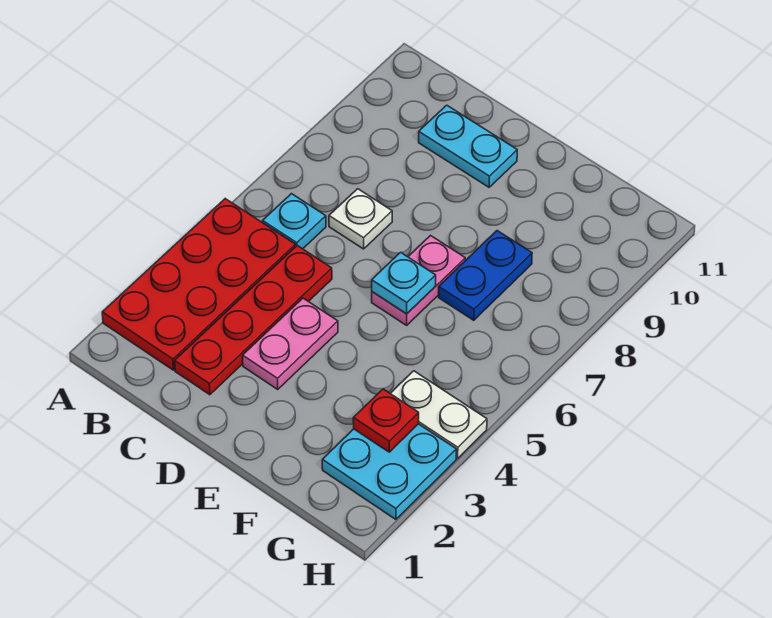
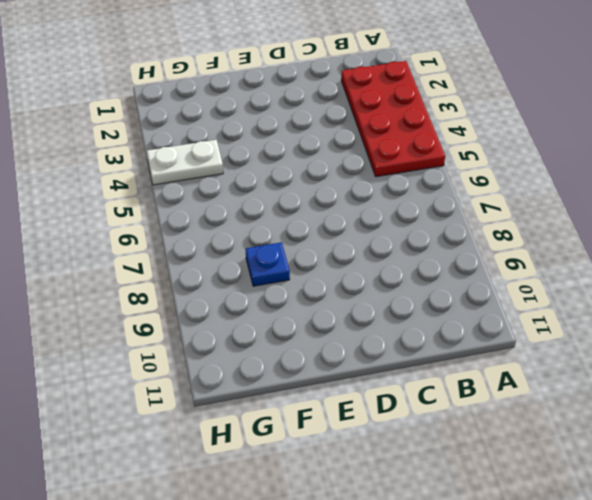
blue plate F8 level 1 -> blue plate F7:F8 level 1
none -> cyan plate B6 level 1
none -> red plate C2:C5 level 1
none -> white plate C7 level 1

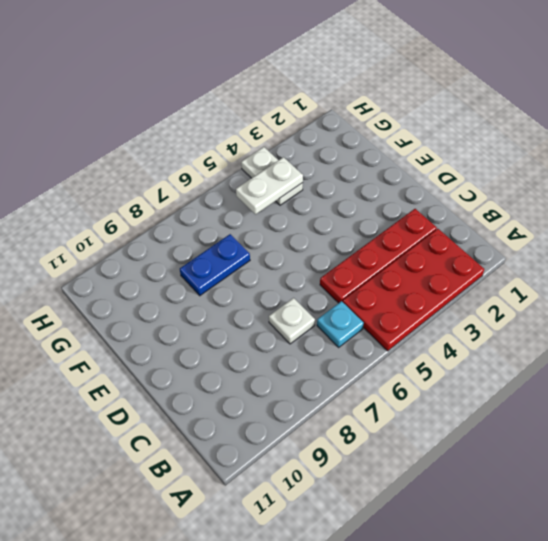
white plate G4:G5 level 2 -> none
none -> cyan plate C10:D10 level 1
none -> pink plate D3:D4 level 1
none -> pink plate E6:E7 level 1

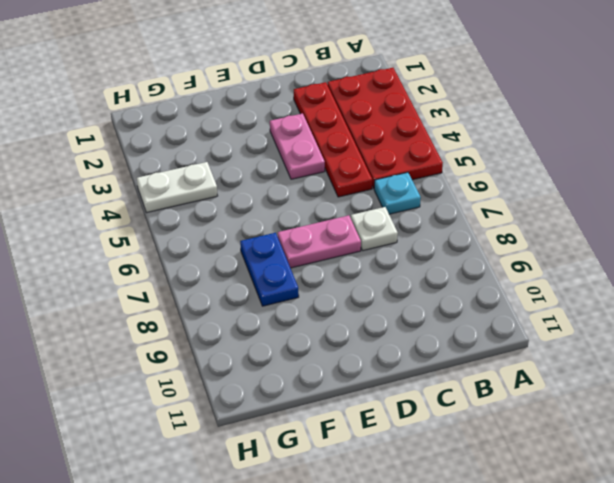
pink plate D7:E7 level 1 -> pink plate E6:E7 level 1
none -> cyan plate C10:D10 level 1
none -> cyan plate G2:H3 level 1
none -> cyan plate E6 level 2

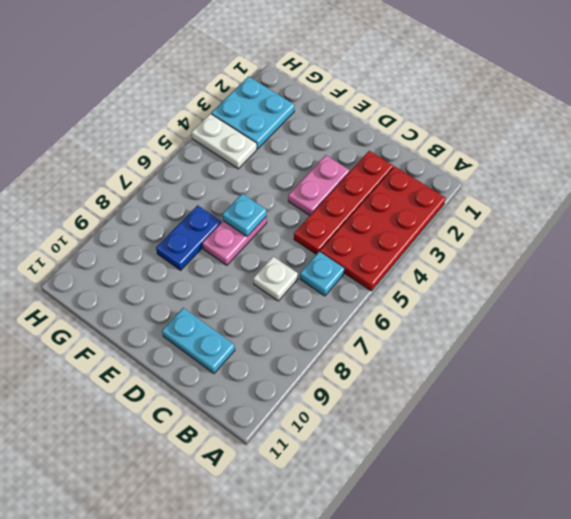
none -> red plate G3 level 2

